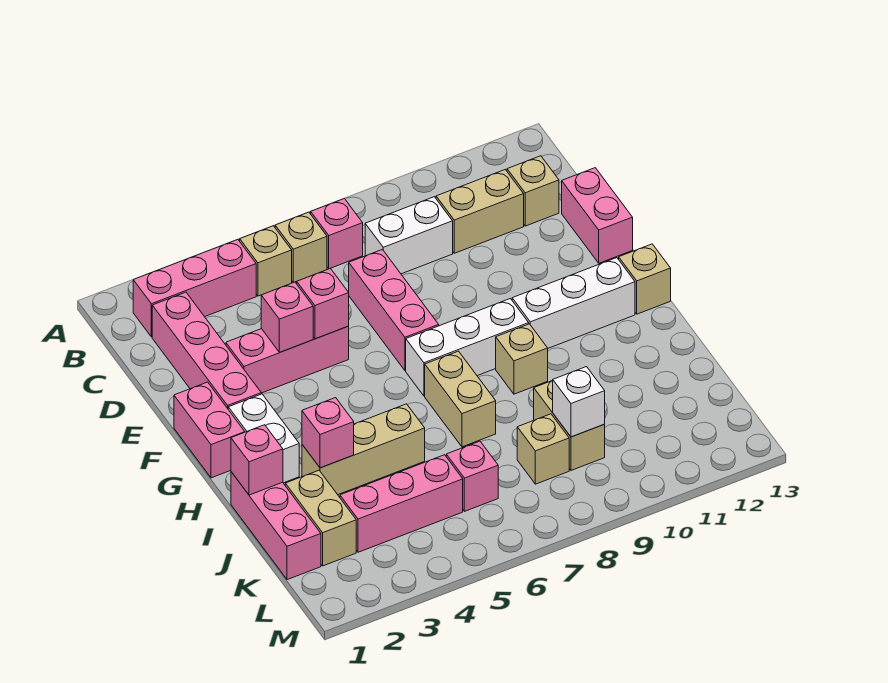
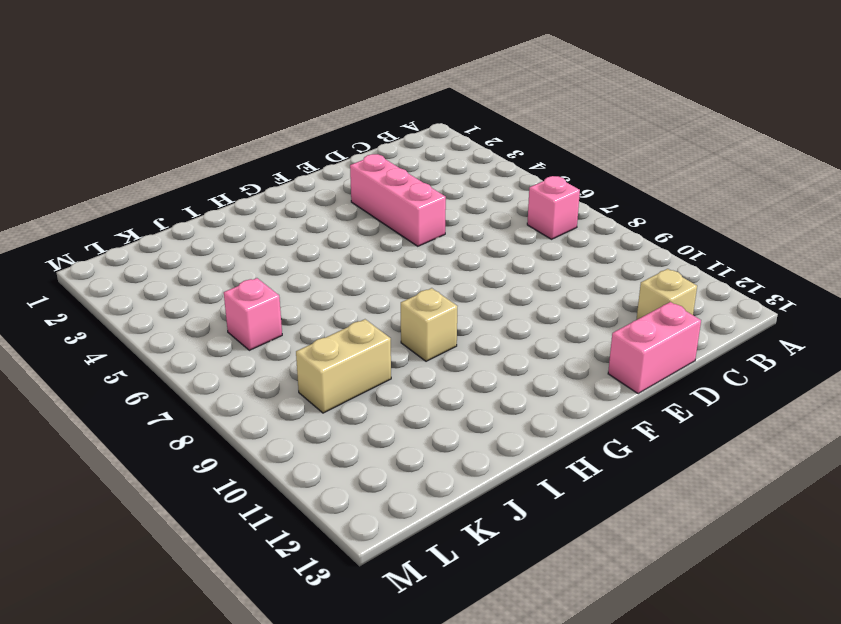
none -> pink brick B2:B4 level 1
none -> tan brick B5 level 1
none -> tan brick B6 level 1
none -> pink brick C2:F2 level 1

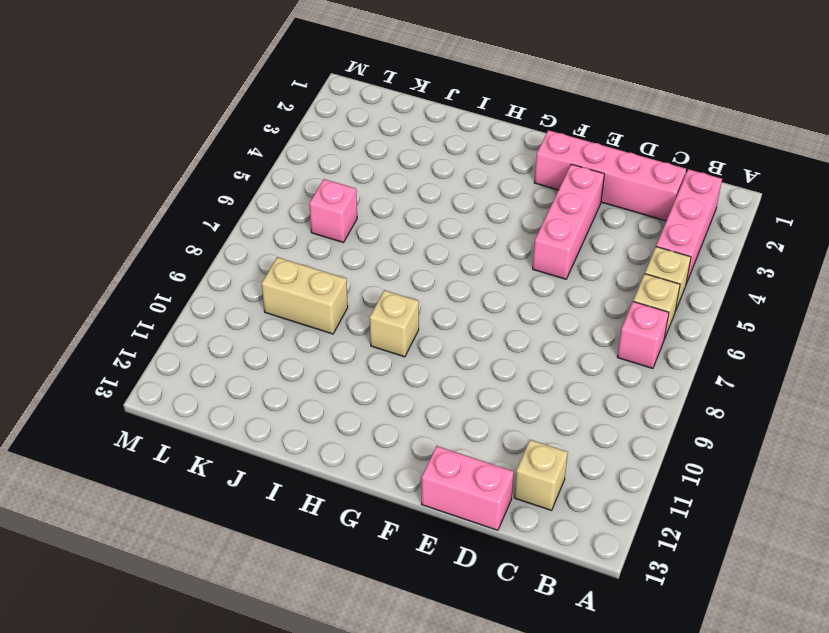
none -> white brick C8:C9 level 1
none -> tan brick C10:C11 level 1
none -> pink brick D7:F7 level 1
none -> pink brick F1:G1 level 1

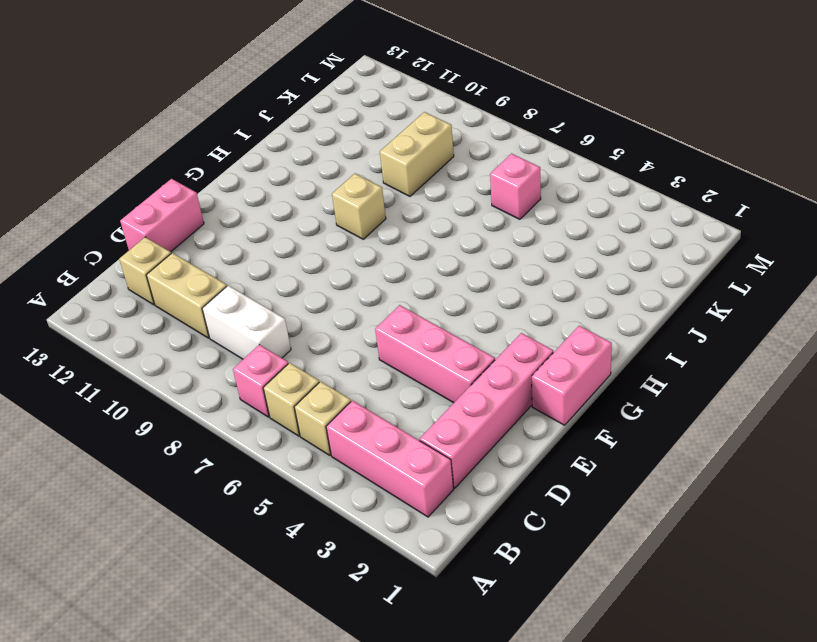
none -> pink brick D7:F7 level 1
none -> white brick G2:H2 level 1
none -> white brick G7:G9 level 1
none -> white brick G10:G12 level 1

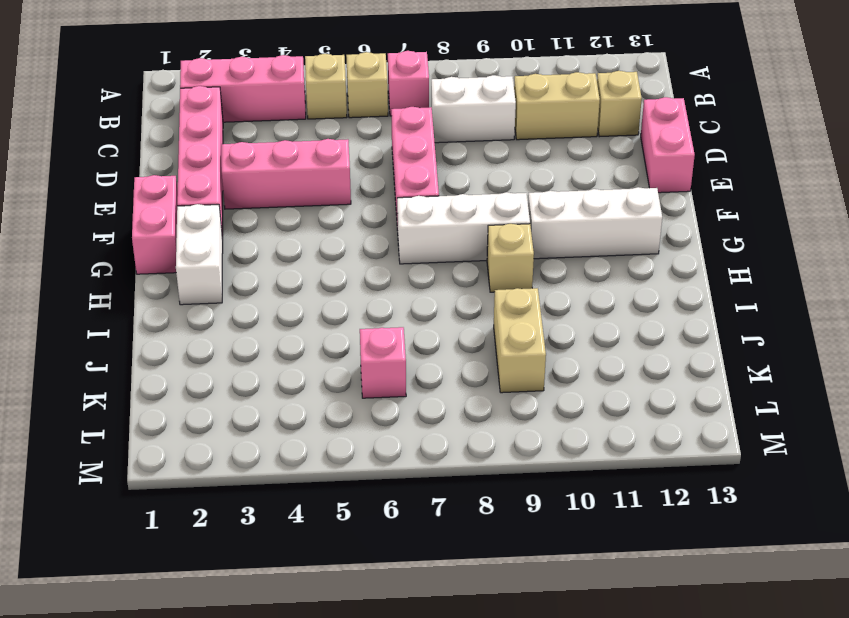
none -> tan brick G13 level 1
none -> tan brick H7:I7 level 1
none -> pink brick I1:K1 level 1
none -> tan brick I3:I5 level 1

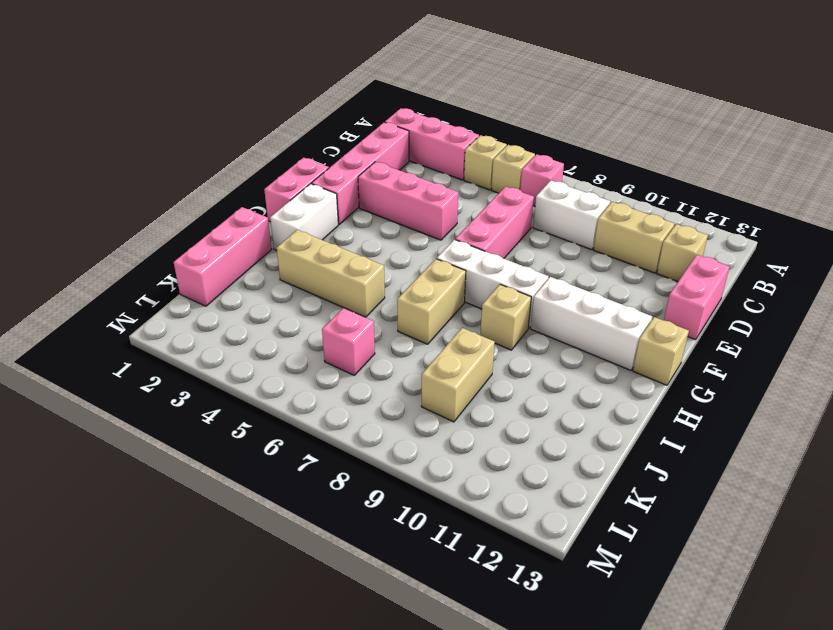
none -> tan brick J2:K2 level 1
none -> pink brick K3:K5 level 1
none -> tan brick K8 level 1
none -> pink brick E4 level 2

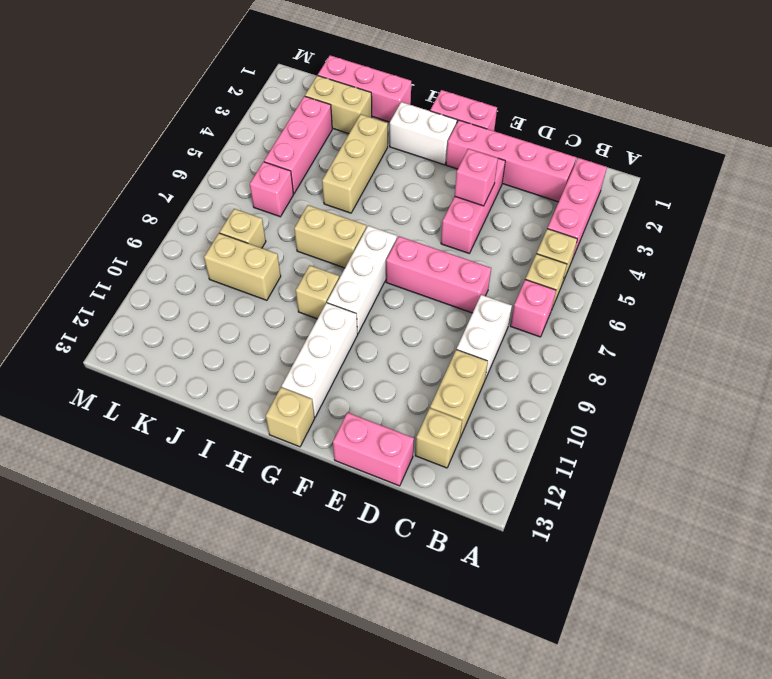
none -> pink brick E5 level 2
none -> pink brick I1 level 2
none -> pink brick I3 level 2
none -> white brick K9 level 2

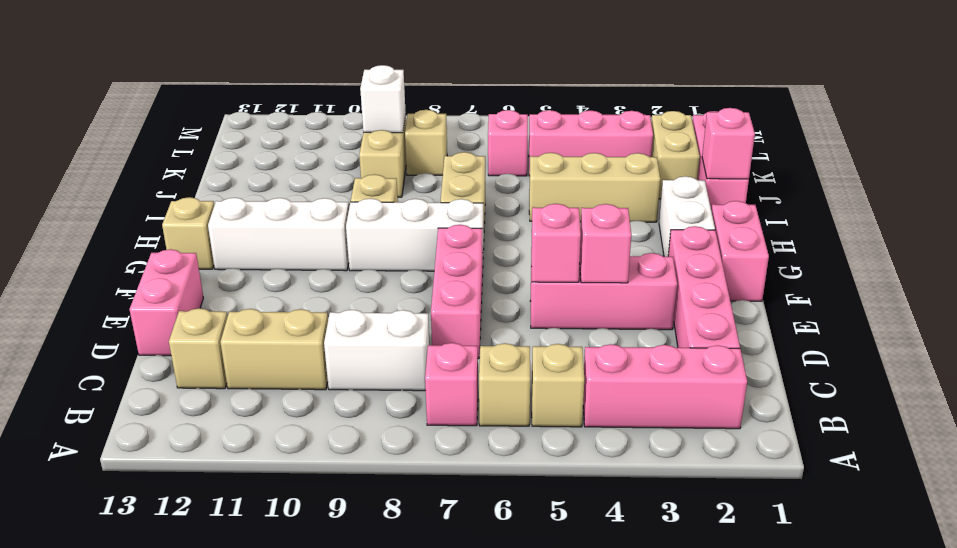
none -> pink brick I3 level 2

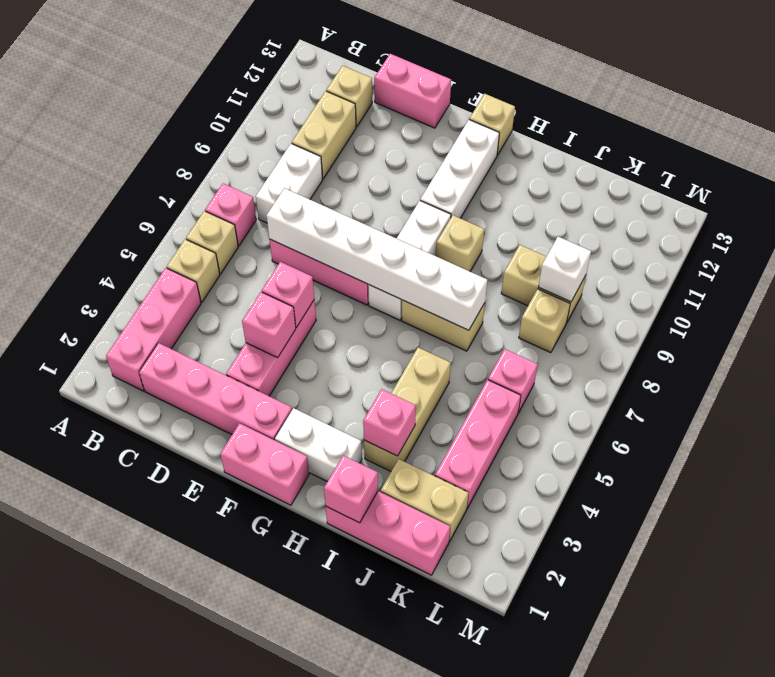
white brick D7:I7 level 2 -> none

